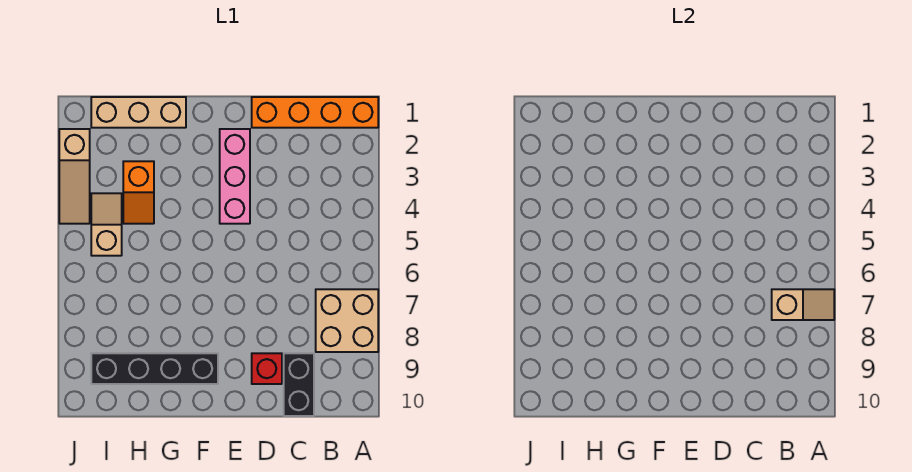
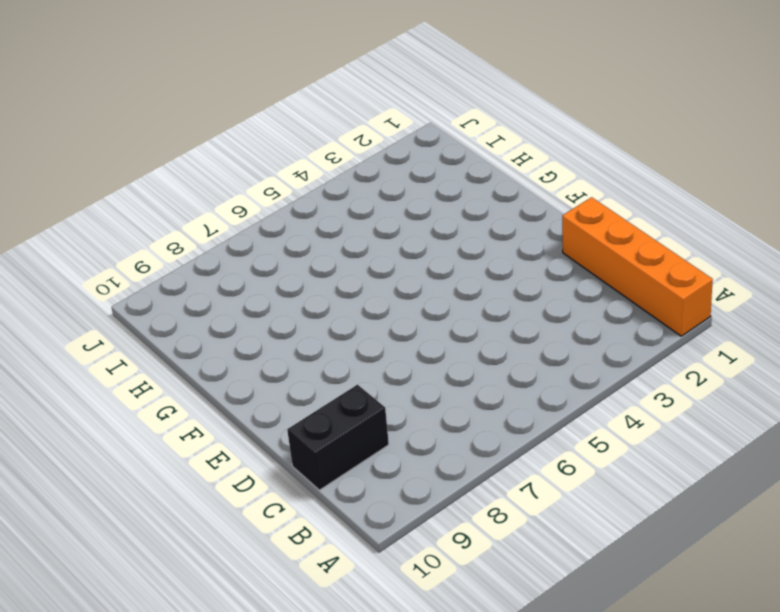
none -> tan brick A7:B8 level 1
none -> red brick D9 level 1

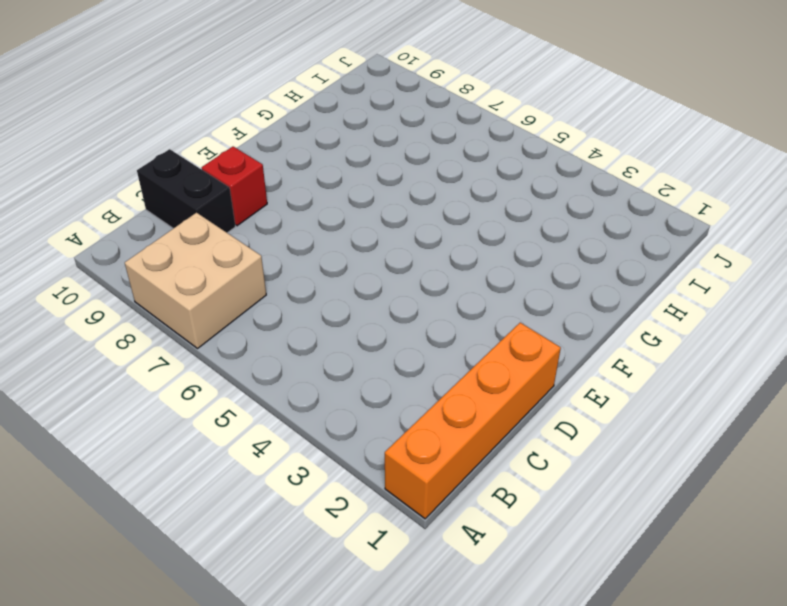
none -> pink brick E2:E4 level 1
none -> black brick F9:I9 level 1

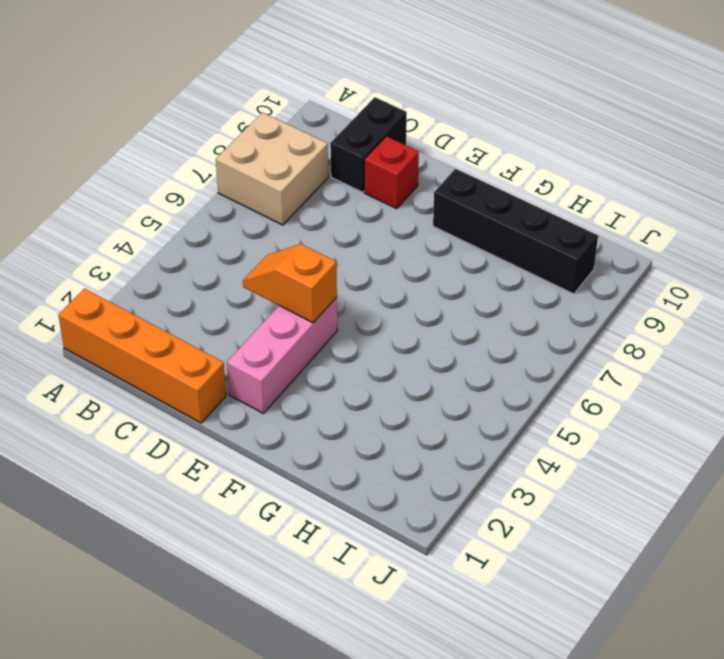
orange slope D4:E4 level 2 top E -> orange slope H3:H4 level 1 top 3
none -> tan brick G1:I1 level 1
none -> tan slope I4:I5 level 1 top 5

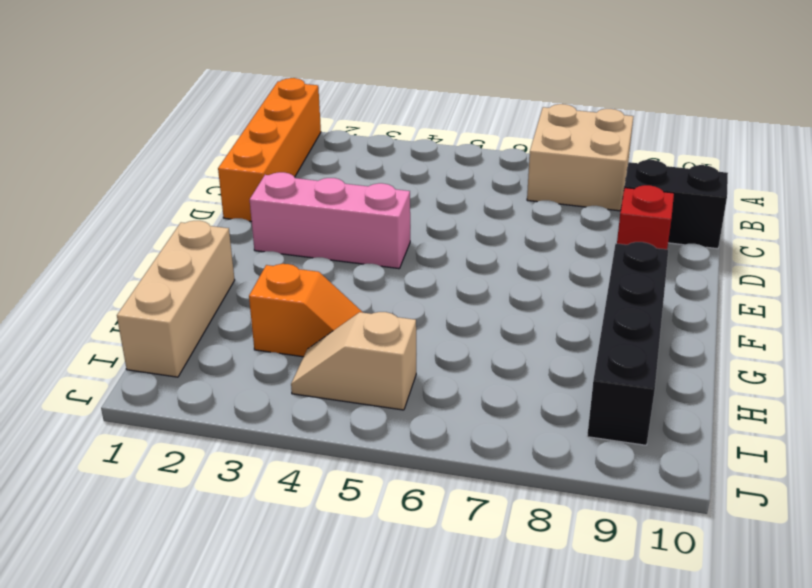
none -> tan slope J2:J4 level 1 top 2
none -> tan slope A7:B7 level 2 top B

